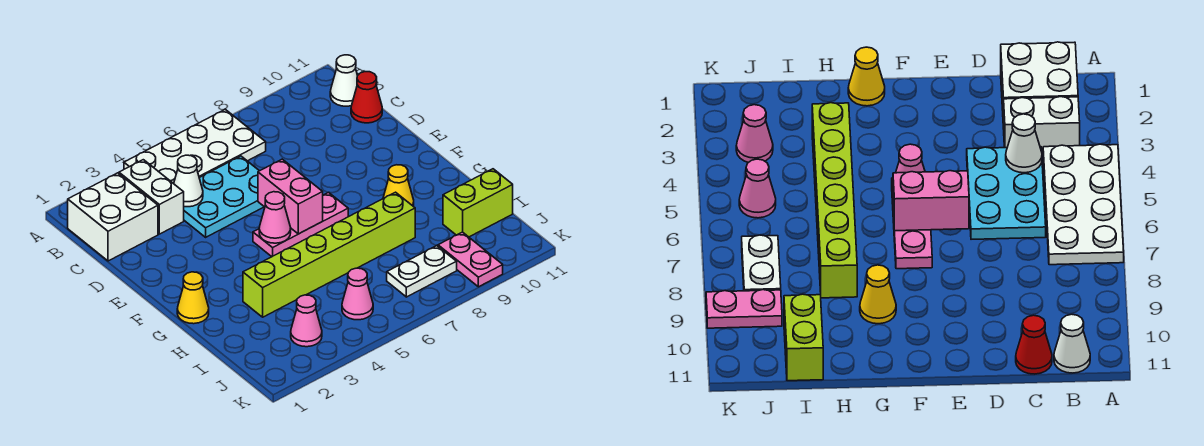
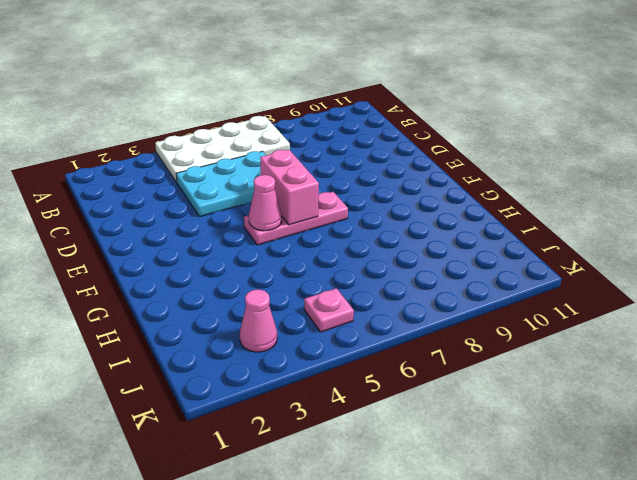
pink plate J5 level 1 -> pink cone J5 level 1
none -> white brick B1:C2 level 1
none -> white brick B3:C3 level 1
none -> white cone B11 level 1

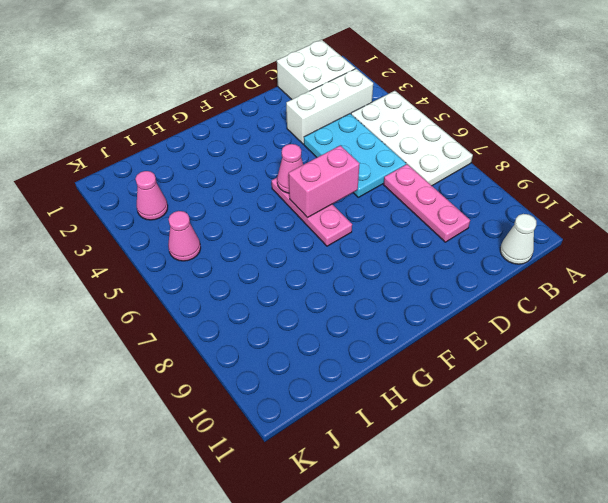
white brick B3:D3 level 1 -> white brick B3:C3 level 1
pink plate C7:C9 level 1 -> none
none -> red cone C11 level 1
none -> yellow cone G1 level 1
none -> yellow cone G9 level 1

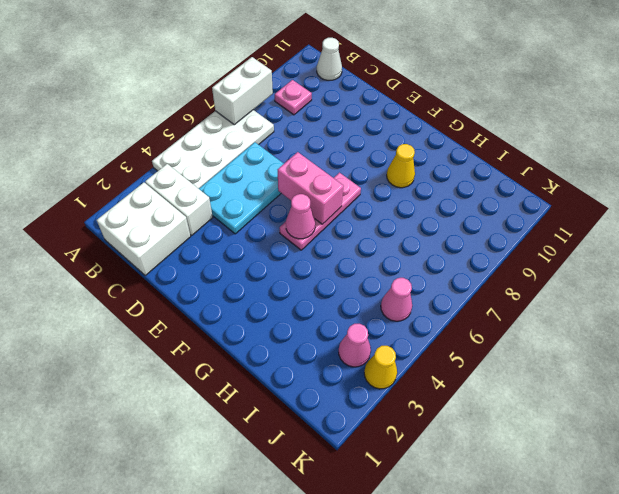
white brick A7:A8 level 2 -> none
pink plate B9 level 1 -> none
yellow cone K3 level 1 -> yellow cone G1 level 1
none -> red cone C11 level 1
none -> lime brick H3:H8 level 1
none -> lime brick I10:I11 level 1

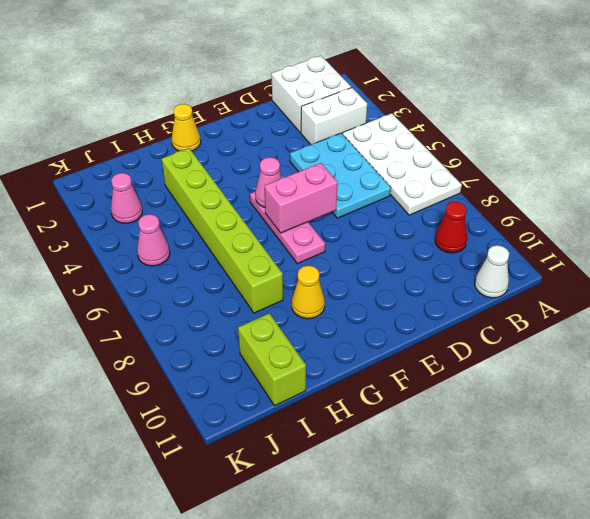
red cone B9 level 1 -> red cone C11 level 1
none -> white plate J7:J8 level 1
none -> pink plate J9:K9 level 1
none -> white cone C4 level 2

